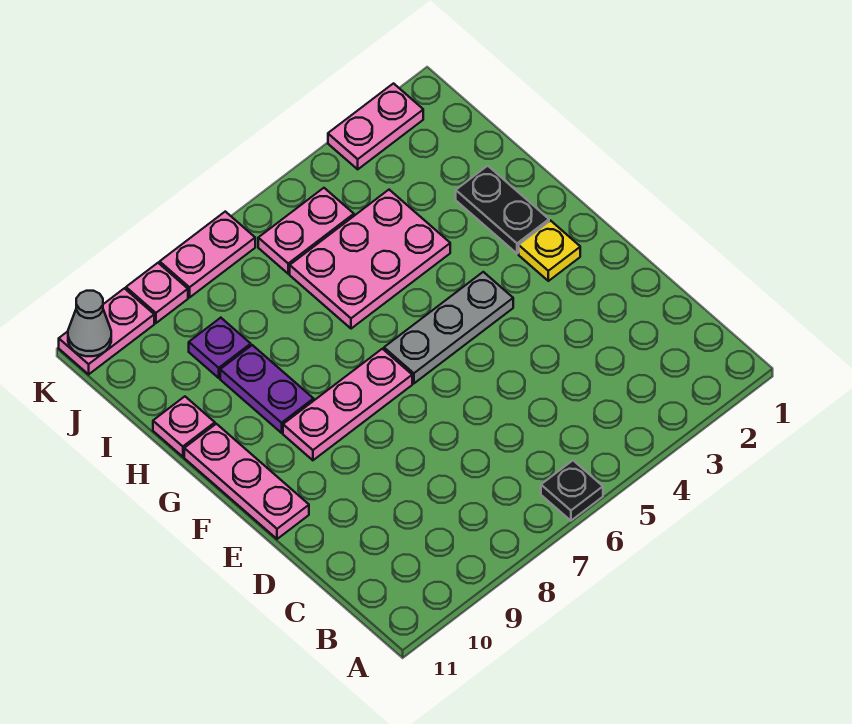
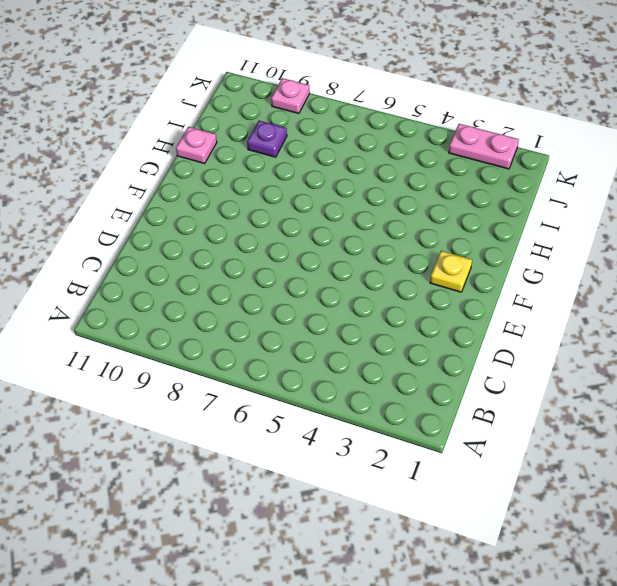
none -> black plate A6 level 1
none -> pink plate E11:G11 level 1
none -> grey plate F4:F6 level 1

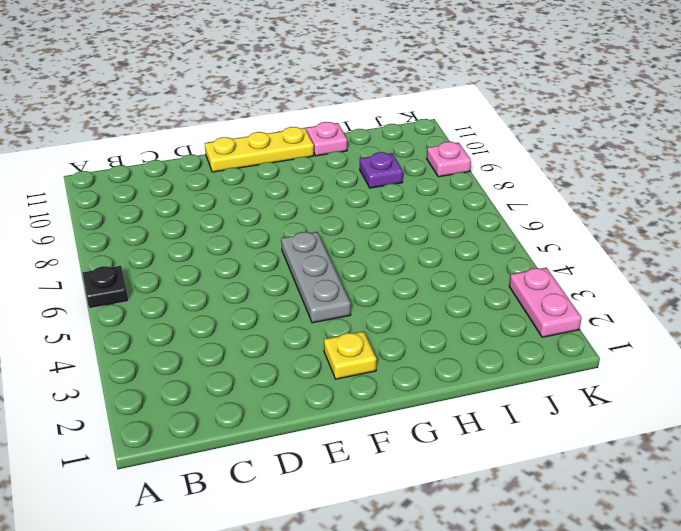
yellow plate E11:G11 level 1 -> pink plate E11:G11 level 1
none -> pink plate F7:F9 level 1
none -> black plate G2:H2 level 1
none -> purple plate G9:H9 level 1

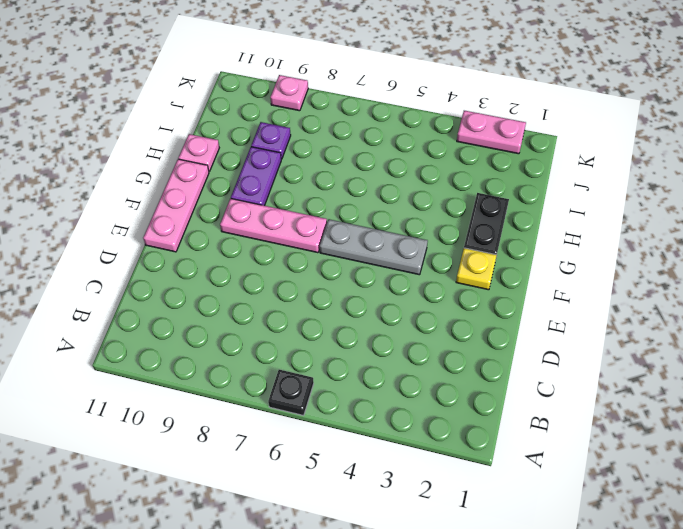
none -> pink plate H4:I6 level 1
none -> pink plate J5:J6 level 1
none -> pink plate K7:K8 level 1

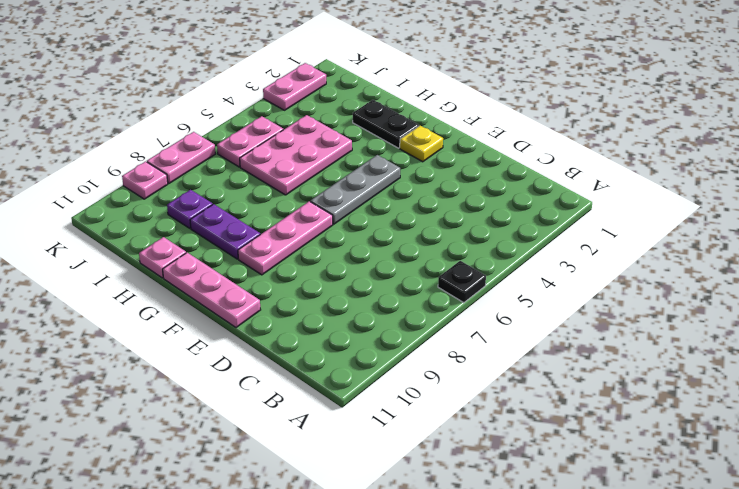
none -> pink plate K10:K11 level 1
none -> grey cone K11 level 2

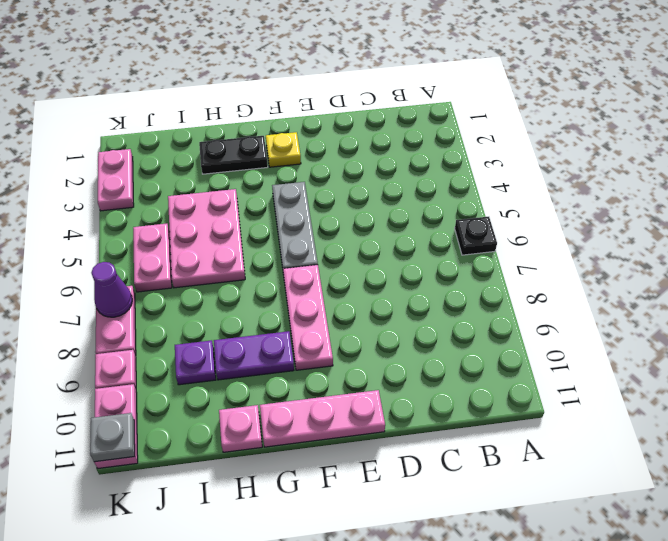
purple cone K7 level 2 -> none
grey plate K11 level 2 -> grey cone K11 level 2

